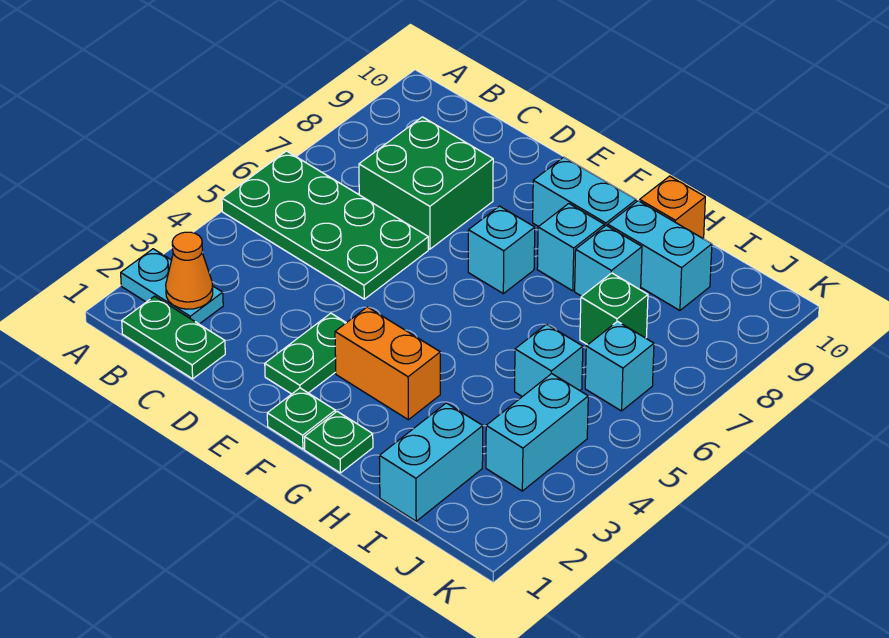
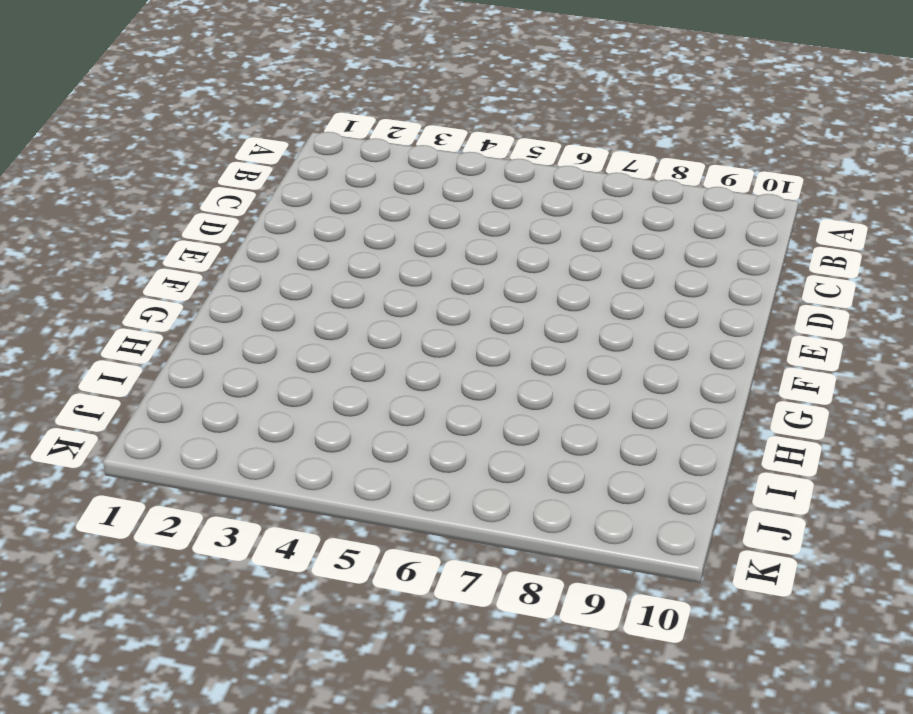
none -> cyan plate A2:B2 level 1
none -> green plate A5:D6 level 1
none -> green plate B1:C1 level 1

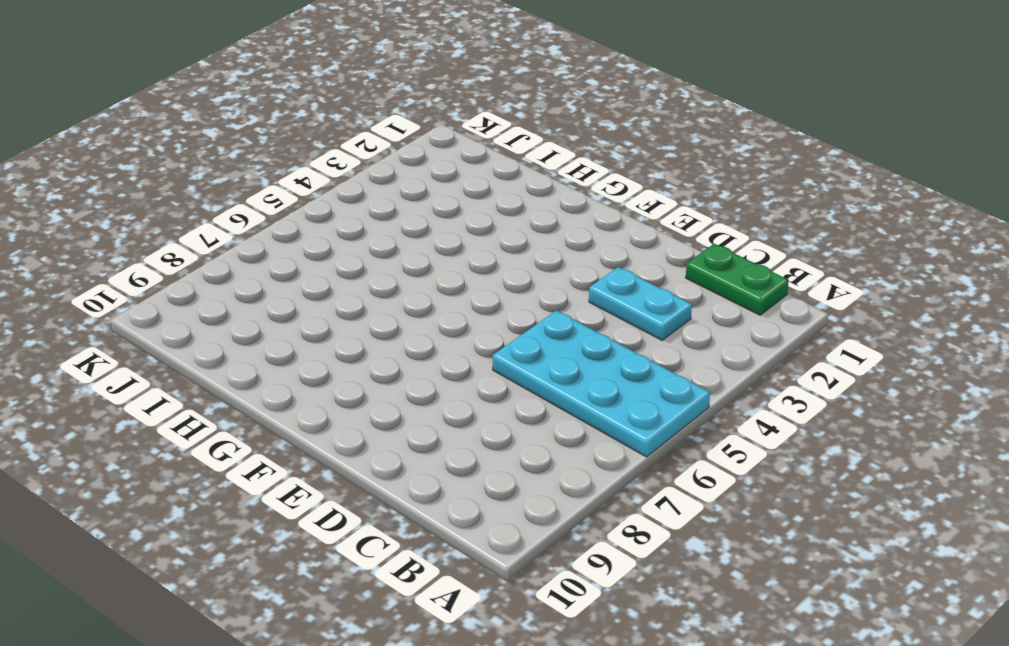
cyan plate A5:D6 level 1 -> green plate A5:D6 level 1
cyan plate C3:D3 level 1 -> cyan plate A2:B2 level 1
none -> green brick C7:D8 level 1
none -> green plate E2:E3 level 1
none -> green plate F1 level 1

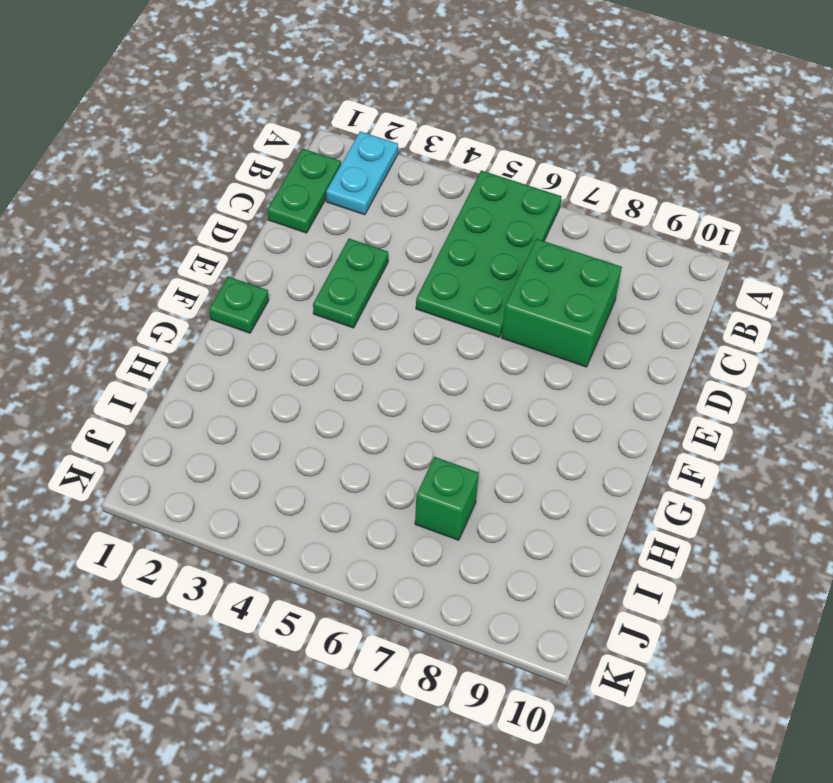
green plate D3:E3 level 1 -> green plate E2:E3 level 1
none -> orange brick F3:G3 level 1
none -> cyan brick F7 level 1
none -> cyan brick F9:G9 level 1

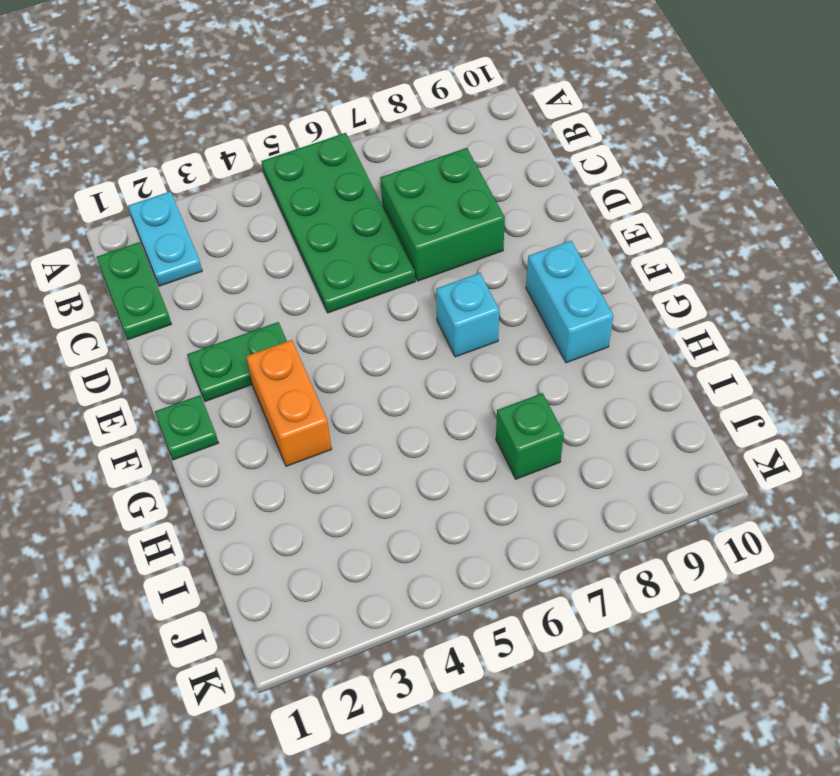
none -> green plate G1 level 1
none -> cyan brick G8 level 1
none -> cyan brick H8 level 1

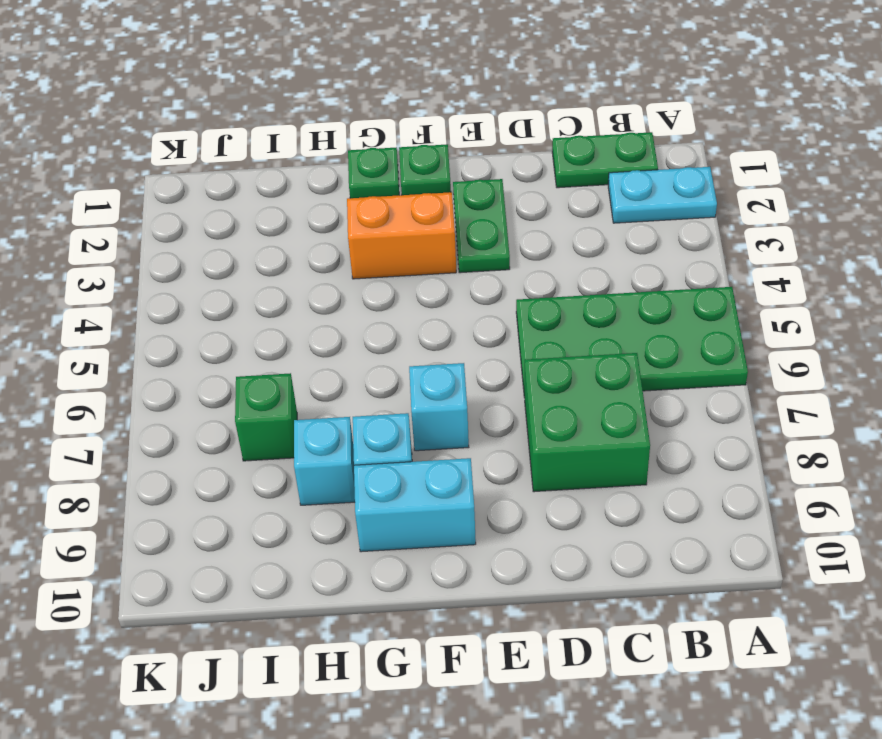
none -> cyan brick H9:I9 level 1
none -> orange brick H10 level 1
none -> cyan brick I1:I2 level 1

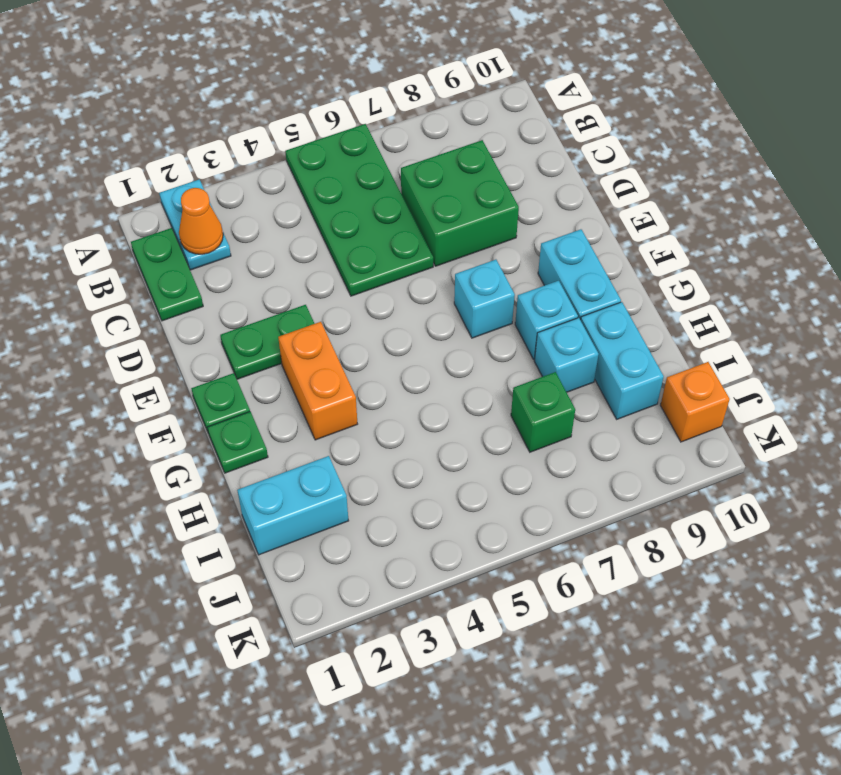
orange brick J10 level 1 -> orange brick H10 level 1
none -> cyan brick I5 level 1
none -> cyan brick J3:J4 level 1
none -> cyan brick J6 level 1

